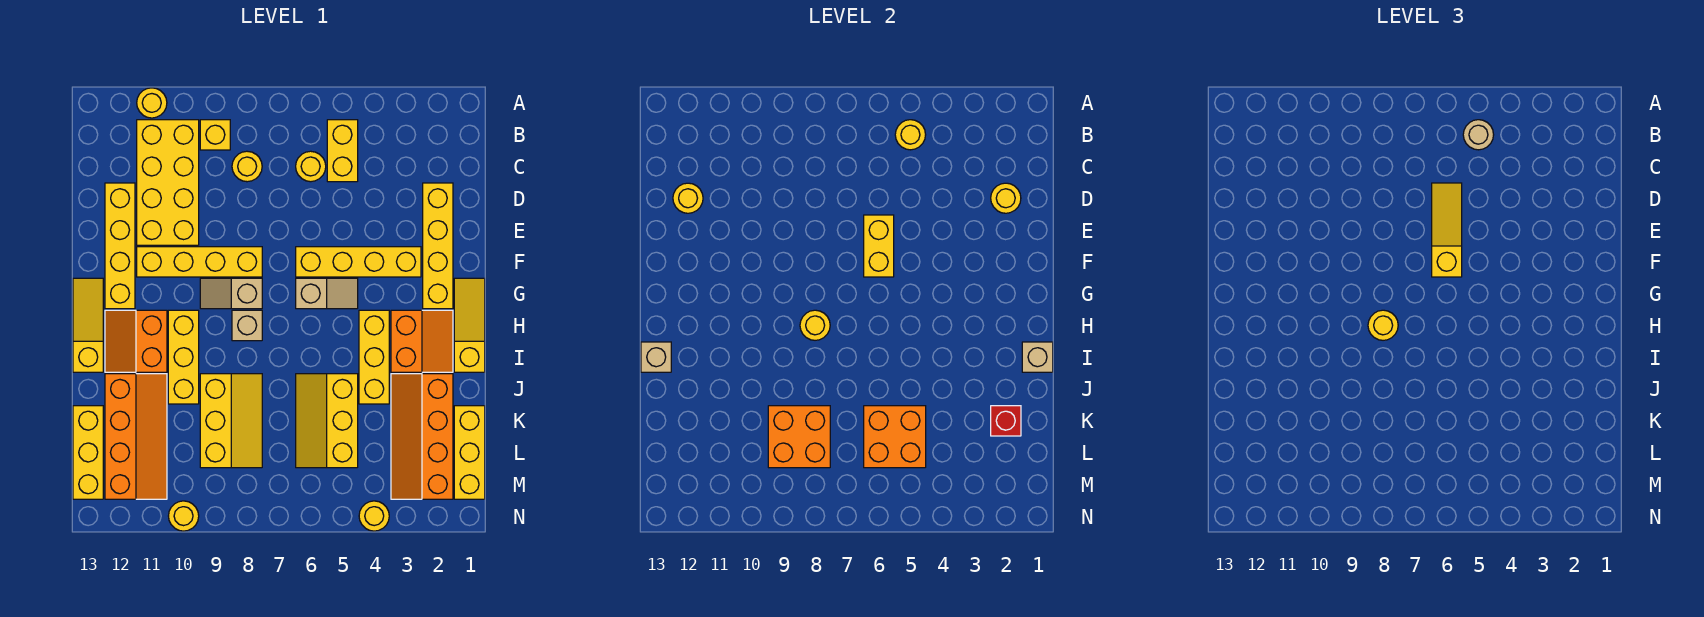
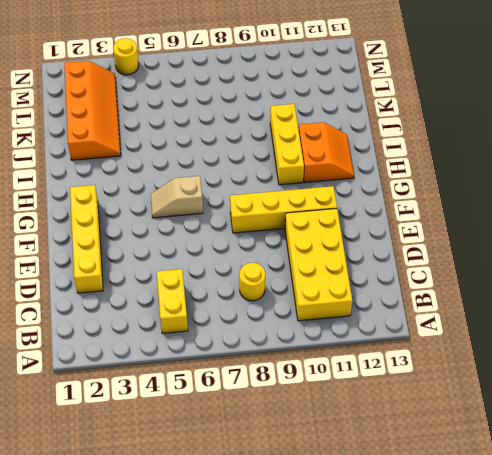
none -> yellow round brick A11 level 1
none -> yellow brick B9 level 1
none -> yellow round brick C6 level 1
none -> yellow brick D12:G12 level 1

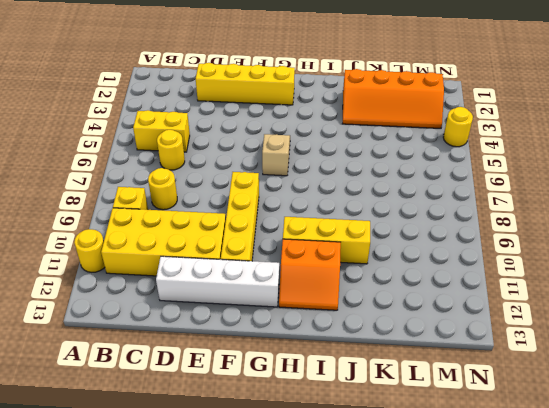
white brick D12:G12 level 1 -> yellow brick D12:G12 level 1
none -> yellow brick F3:F6 level 1
none -> yellow slope G1:I1 level 1 top I
none -> tan slope G8:G9 level 1 top 8
none -> yellow slope G13:I13 level 1 top I

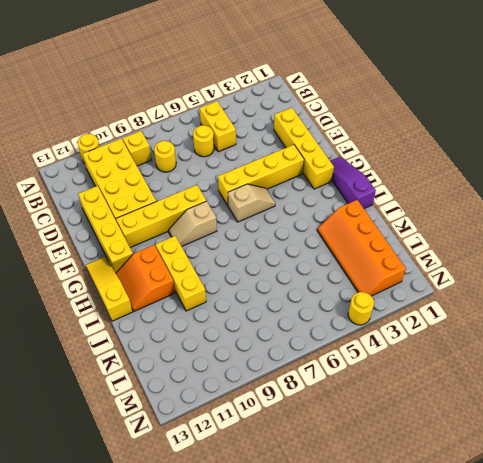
purple slope G1:I1 level 1 top I -> yellow slope G1:I1 level 1 top I
none -> orange slope H2:I3 level 1 top 3
none -> yellow brick H4:J4 level 1
none -> tan brick H8 level 1
none -> yellow slope J5:L6 level 1 top 5

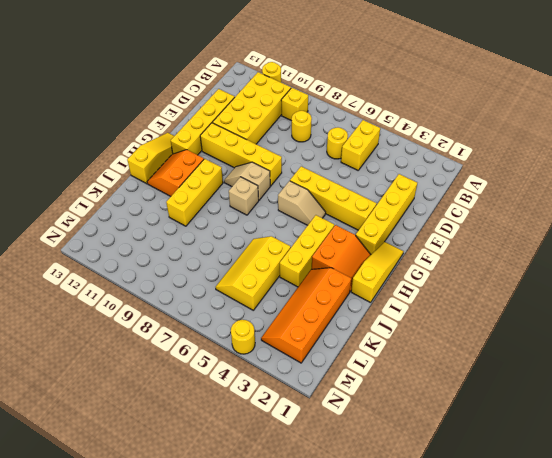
none -> yellow slope J8:L9 level 1 top 9
none -> orange slope J11:M12 level 1 top 12
none -> yellow brick K1:M1 level 1
none -> yellow brick K13:M13 level 1

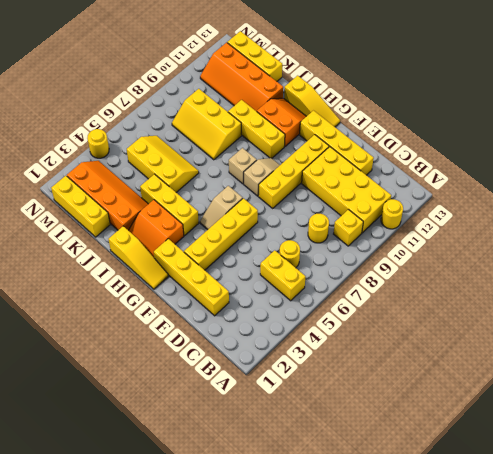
none -> yellow round brick N10 level 1
none -> yellow round brick B5 level 2
none -> yellow round brick D2 level 2
none -> yellow round brick D12 level 2

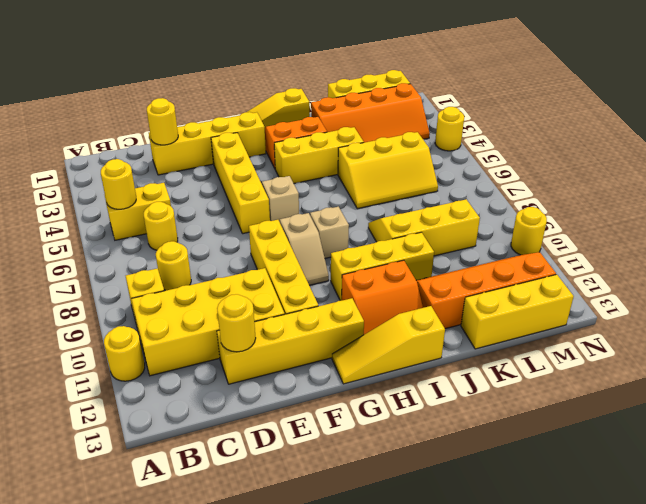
none -> yellow brick E6:F6 level 2
none -> yellow round brick H8 level 2
none -> tan brick I1 level 2
none -> tan brick I13 level 2

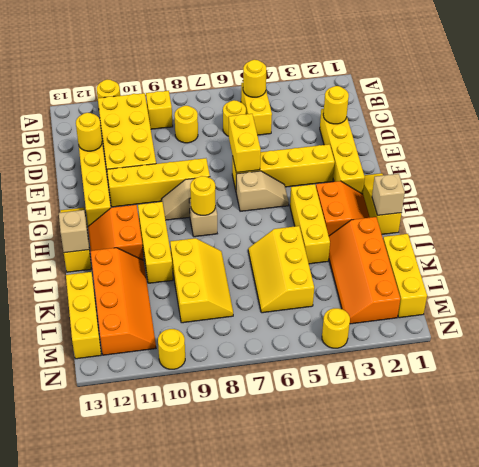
none -> red brick K2 level 2
none -> orange brick K5:L6 level 2
none -> orange brick K8:L9 level 2
none -> tan round brick B5 level 3

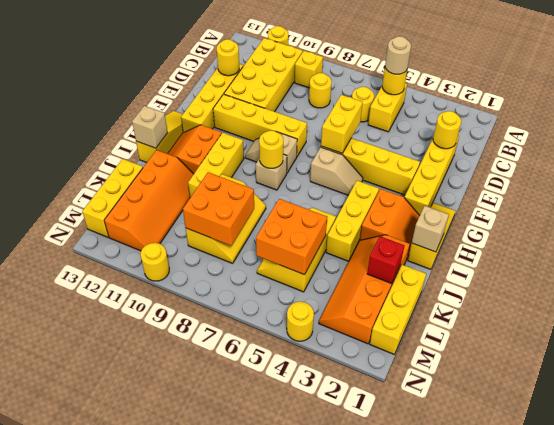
none -> yellow slope D6:F6 level 3 top F
none -> yellow round brick H8 level 3

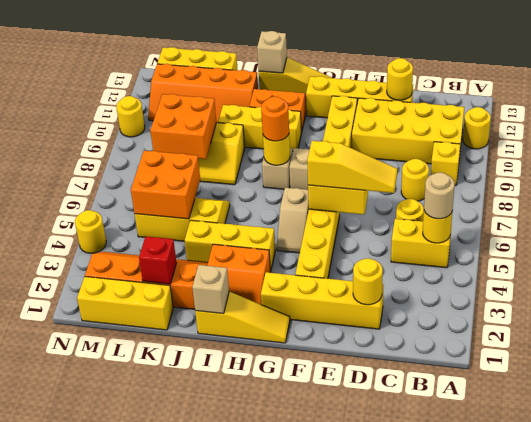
orange round brick H8 level 3 -> yellow round brick H8 level 3

